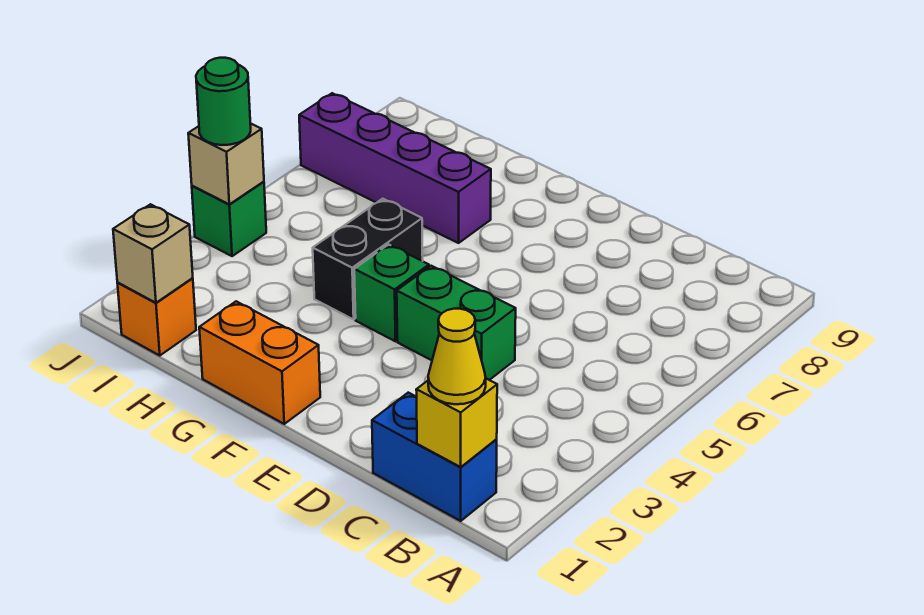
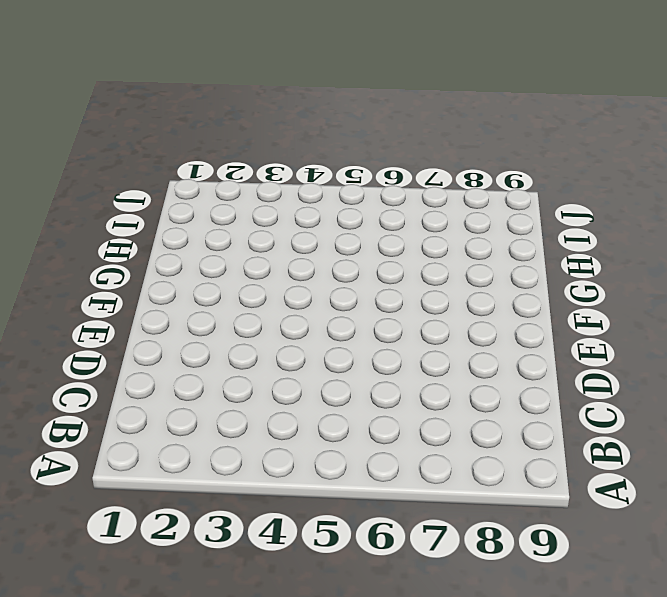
none -> blue brick B1:C1 level 1
none -> green brick D4:E4 level 1
none -> orange brick F1:G1 level 1

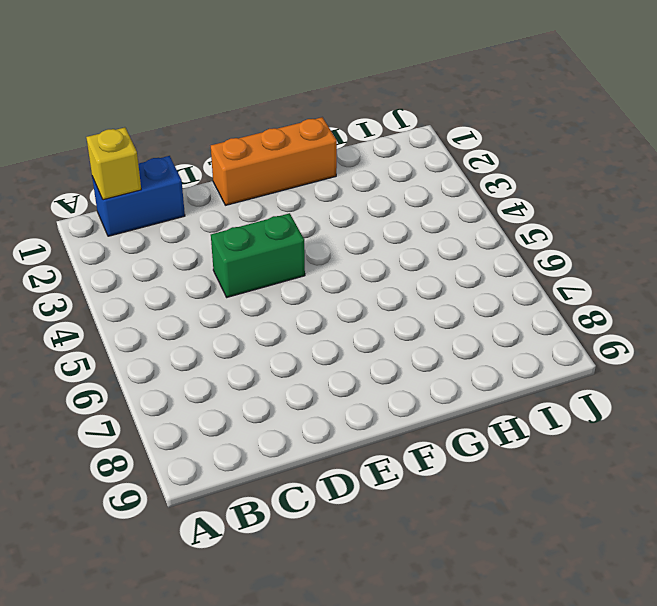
orange brick E1:G1 level 1 -> orange brick F1:G1 level 1
none -> green brick F4 level 1
none -> black brick G4:G5 level 1
none -> purple brick G7:J7 level 1

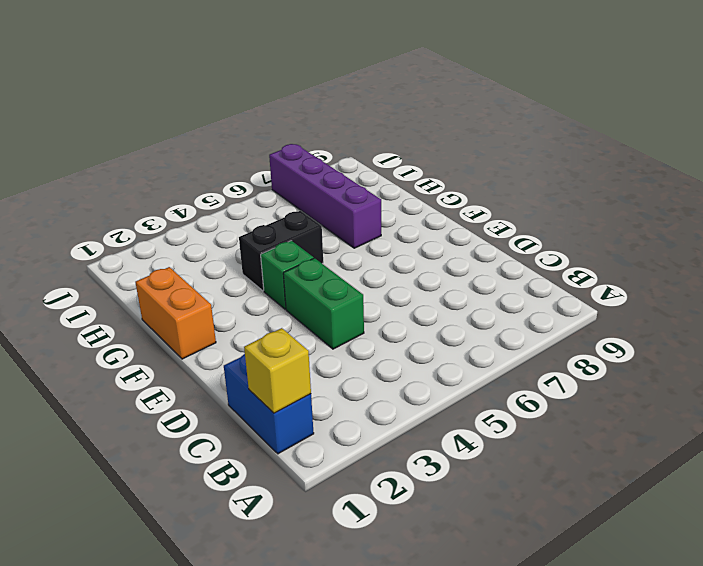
none -> orange brick I1 level 1
none -> green brick J4 level 1
none -> tan brick I1 level 2

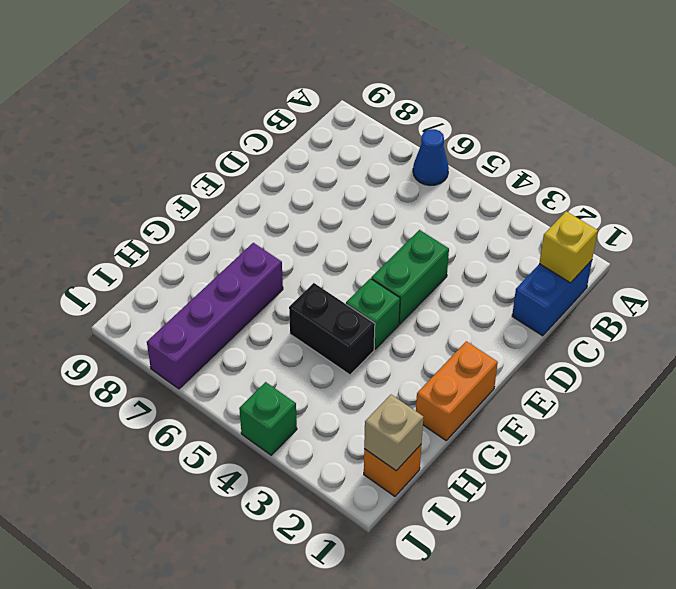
blue cone A6 level 1 -> none
none -> tan brick J4 level 2
none -> yellow cone B1 level 3
none -> green round brick J4 level 3

